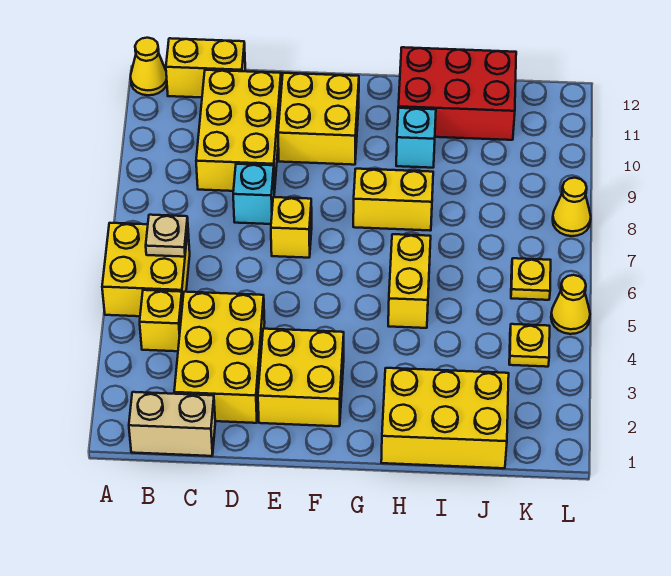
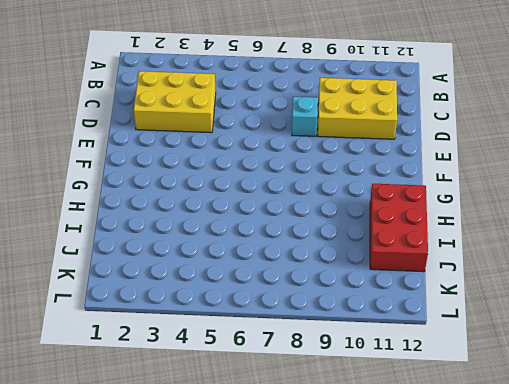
none -> yellow brick A5:B6 level 1
none -> yellow cone A12 level 1
none -> tan brick B1:C1 level 1

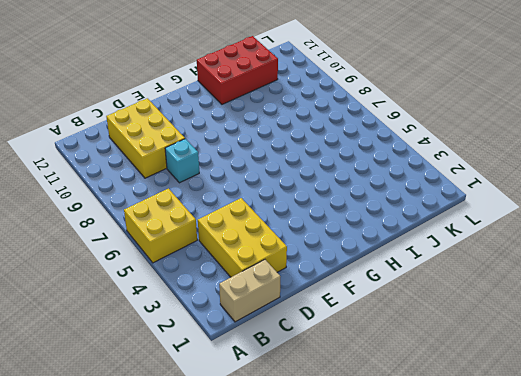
none -> yellow cone A12 level 1
none -> yellow brick B4 level 1
none -> yellow brick B12:C12 level 1

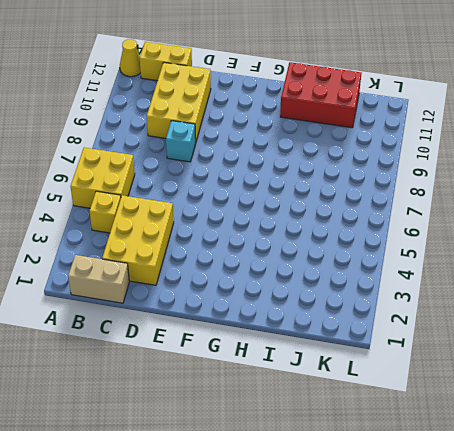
none -> yellow brick E2:F3 level 1
none -> yellow brick E7 level 1
none -> yellow brick E10:F11 level 1

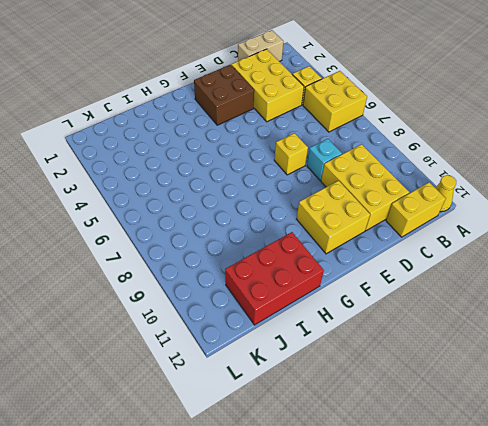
brown brick E2:F3 level 1 -> yellow brick E2:F3 level 1
none -> yellow brick G8:H8 level 1
none -> yellow brick H1:J2 level 1
none -> yellow brick H5:H6 level 1

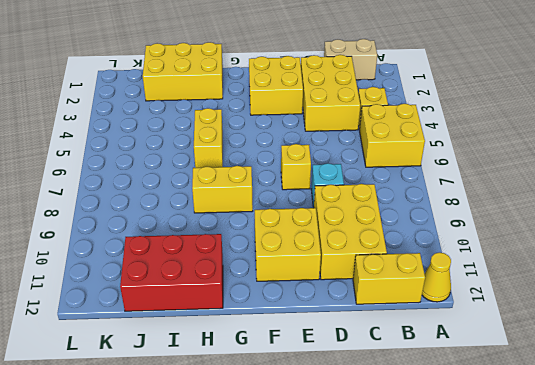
none -> cyan brick H10 level 1
none -> yellow plate K4 level 1
none -> yellow plate K6 level 1

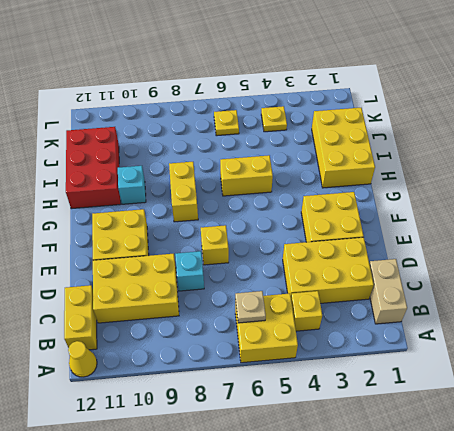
none -> yellow cone L5 level 1
none -> yellow cone L8 level 1

